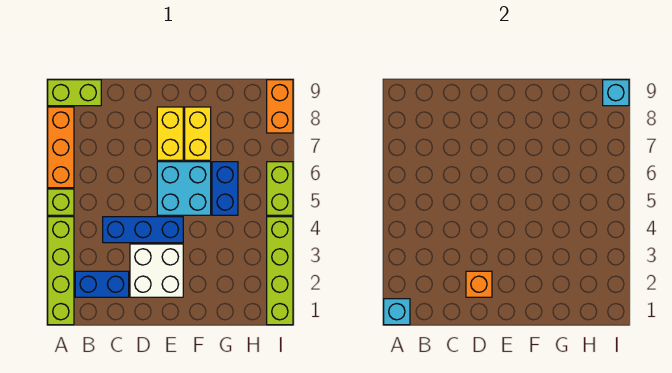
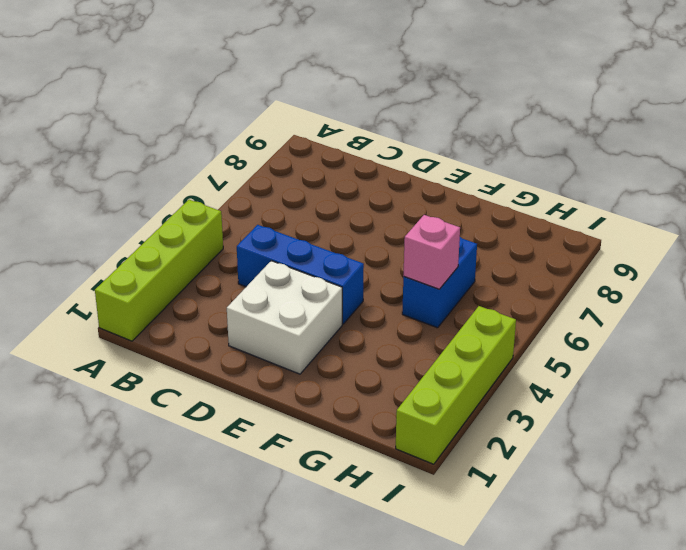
pink brick G5 level 2 -> none
none -> lime brick A5 level 1
none -> orange brick A6:A8 level 1
none -> lime brick A9:B9 level 1

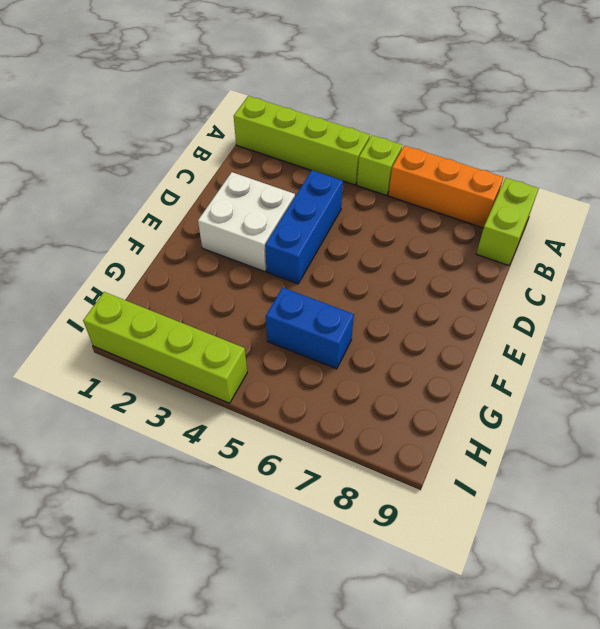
none -> blue brick B2:C2 level 1
none -> cyan brick E5:F6 level 1
none -> yellow brick E7:E8 level 1

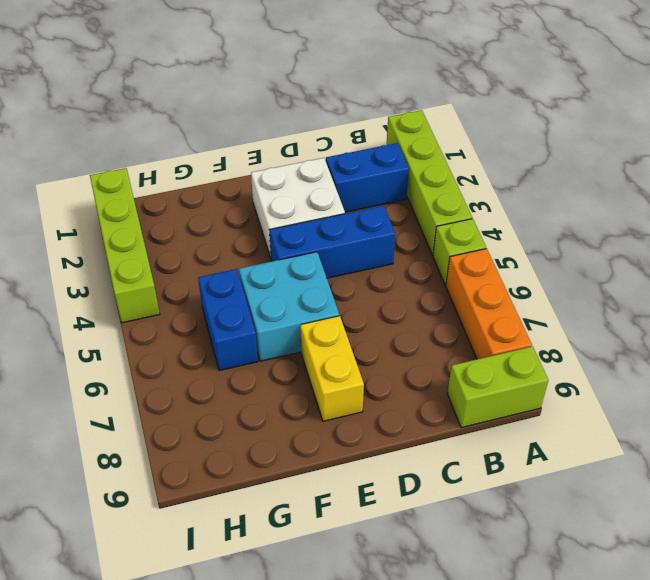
none -> yellow brick F7:F8 level 1
none -> lime brick I5:I6 level 1
none -> orange brick I8:I9 level 1

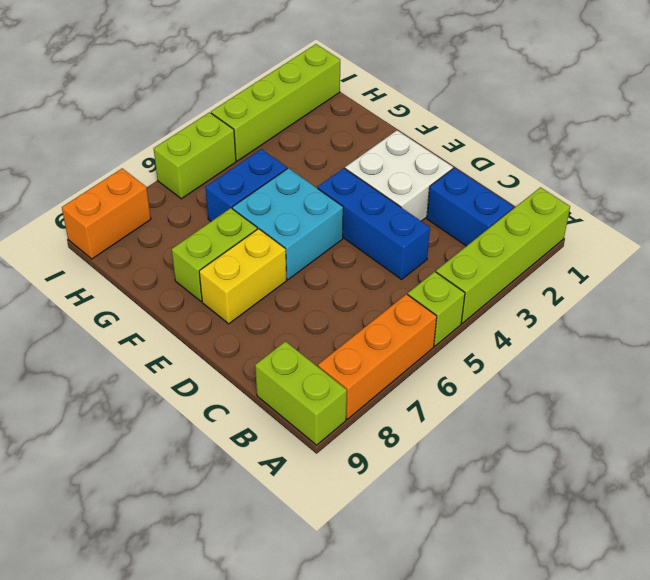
lime brick F7:F8 level 1 -> yellow brick F7:F8 level 1
none -> cyan brick A1 level 2
none -> orange brick D2 level 2
none -> cyan brick I9 level 2

